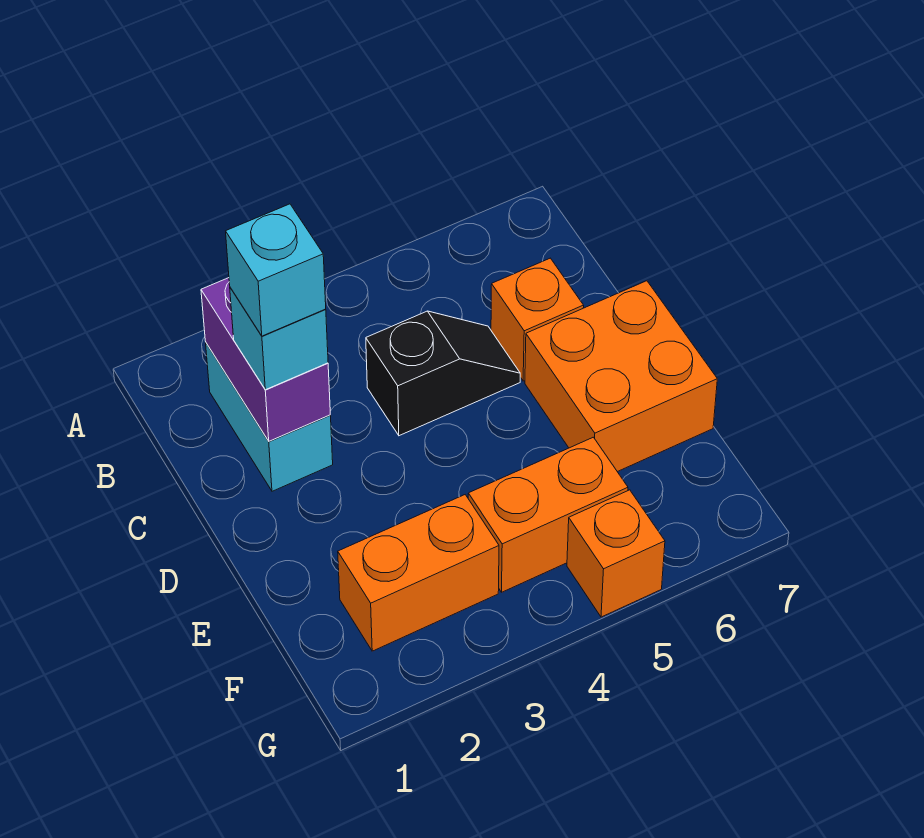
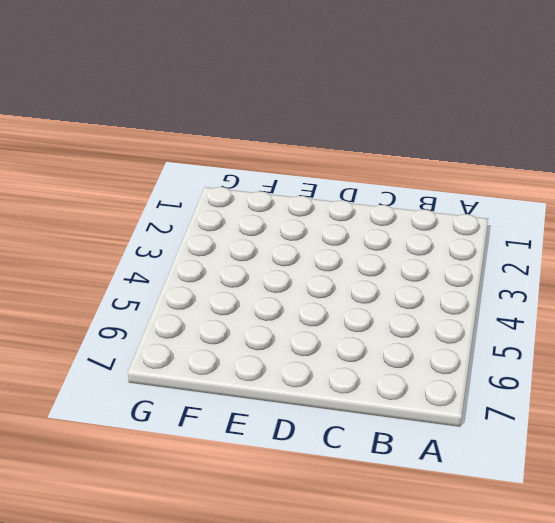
none -> cyan brick B2:C2 level 1
none -> black slope C4:C5 level 1 top 4

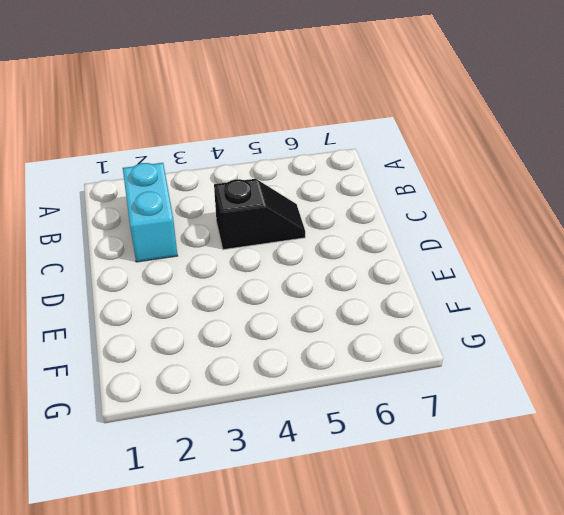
none -> orange brick C6 level 1
none -> orange brick D6:E7 level 1

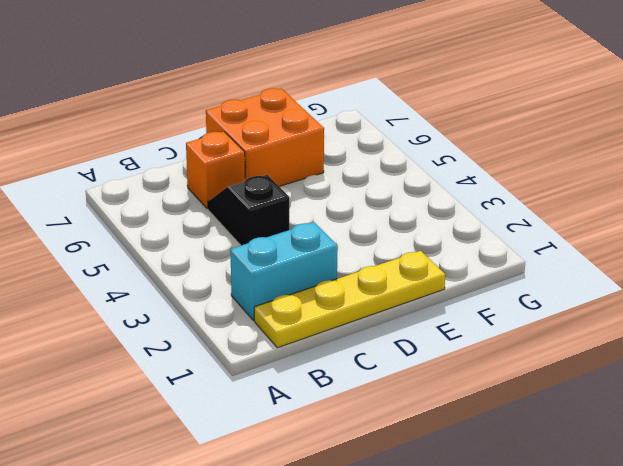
yellow plate B1:E1 level 1 -> none
none -> orange brick F2:F3 level 1
none -> orange brick F4:F5 level 1

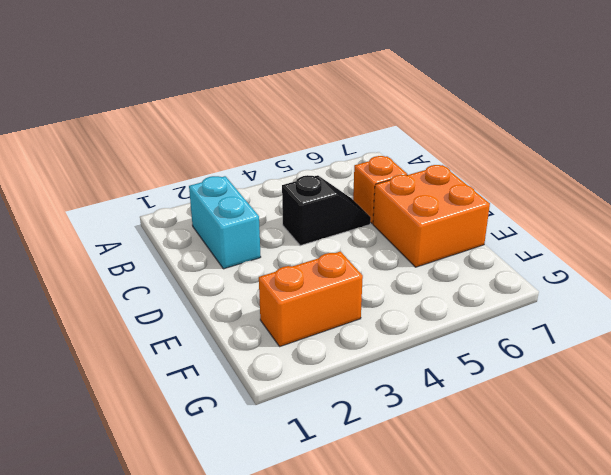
none -> orange brick F4:F5 level 1
none -> orange brick G5 level 1

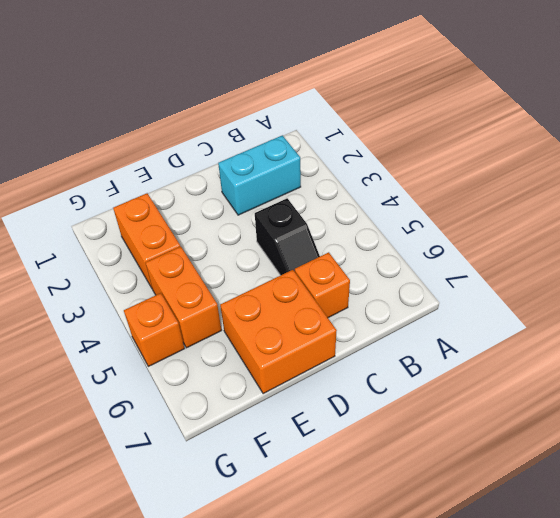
none -> purple brick B2:C2 level 2
none -> cyan brick C2 level 3

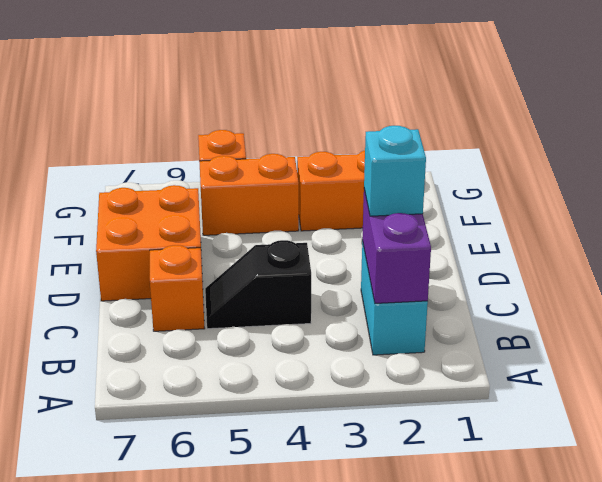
none -> cyan brick C2 level 4

